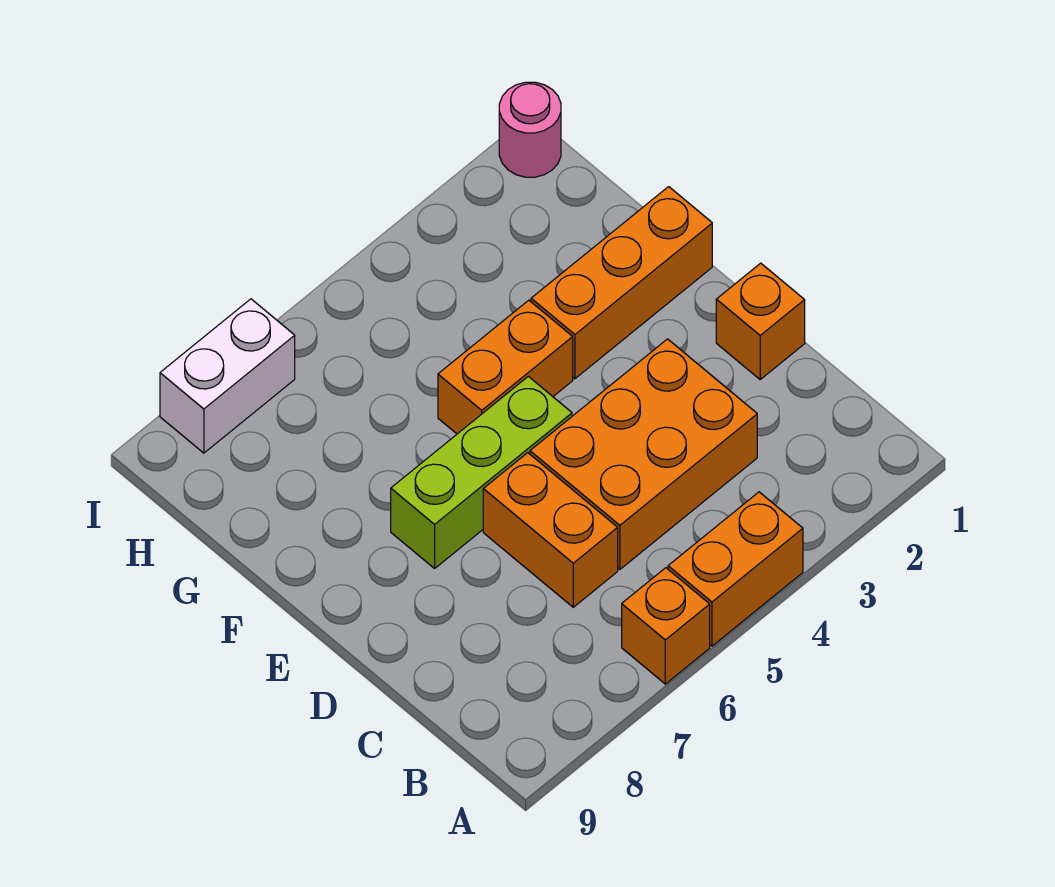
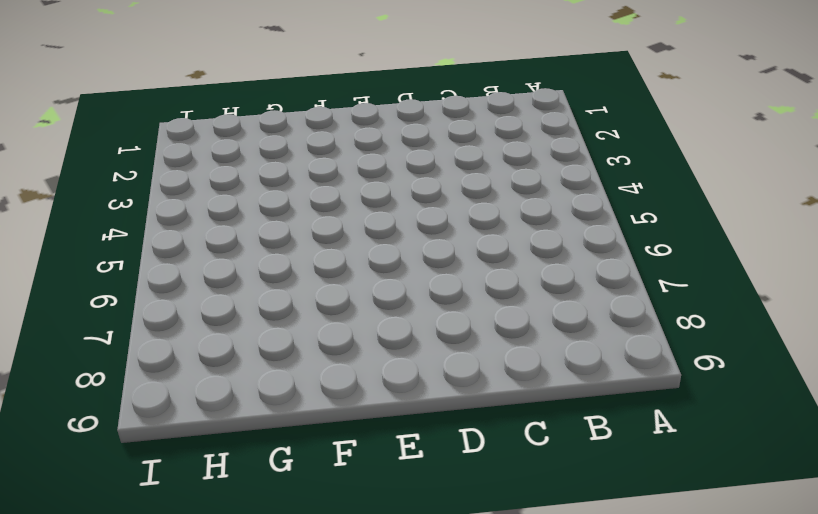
none -> orange brick A4:A5 level 1
none -> orange brick A6 level 1

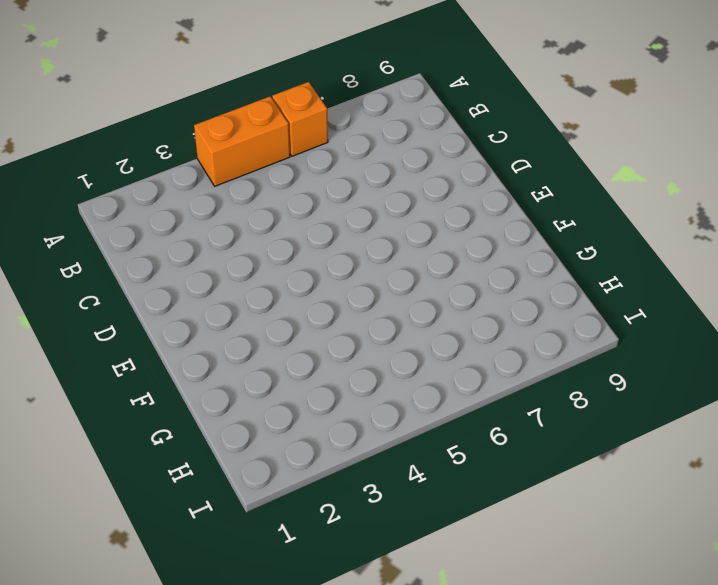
none -> orange brick C3:D5 level 1
none -> orange brick C6:D6 level 1

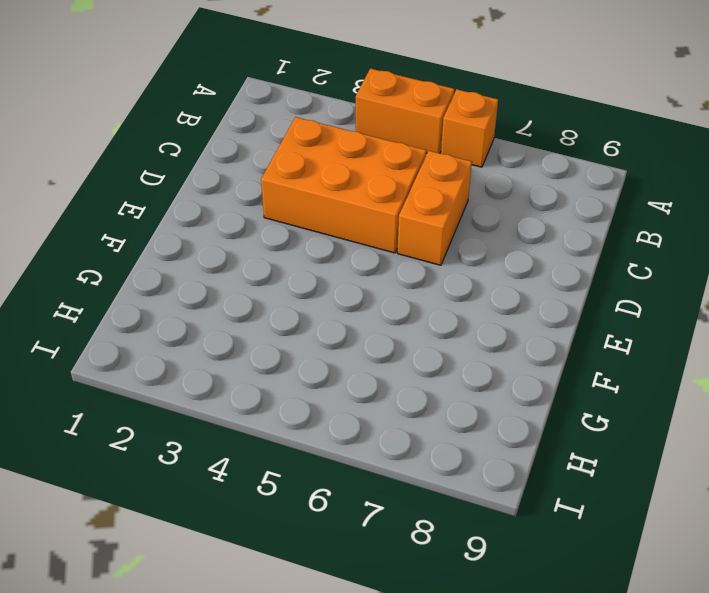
none -> orange brick D1 level 1
none -> lime brick E5:E7 level 1

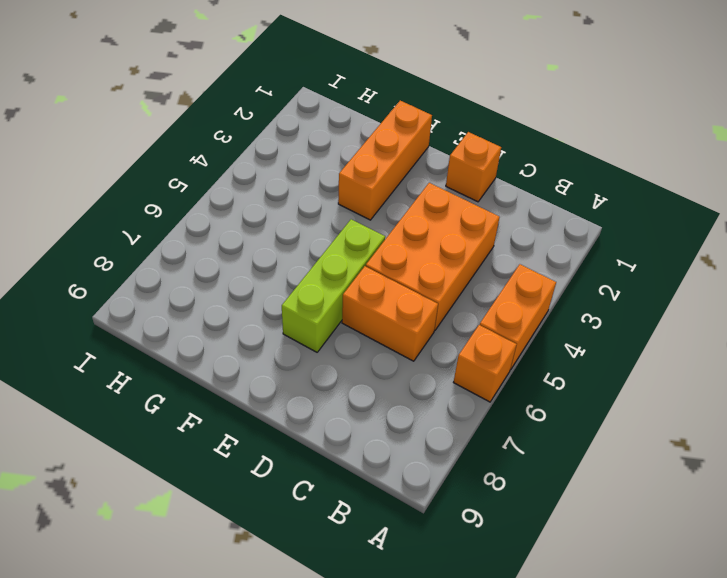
none -> orange brick F4:F5 level 1
none -> pink round brick I1 level 1

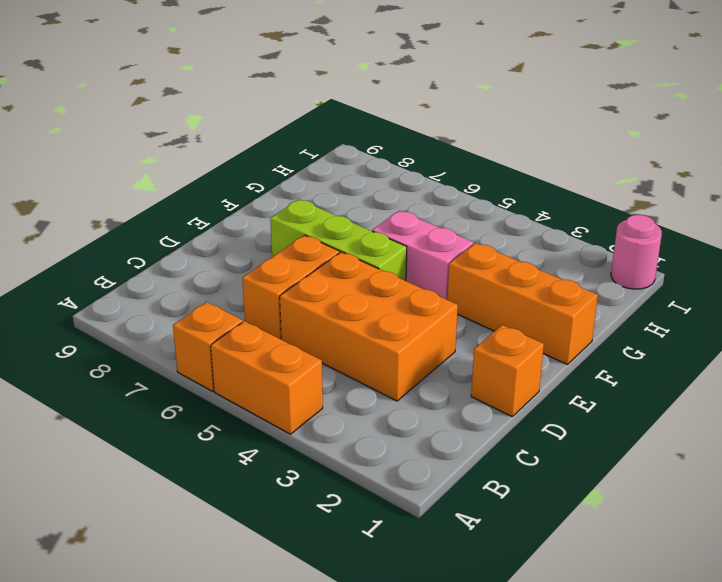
pink brick F4:F5 level 1 -> orange brick F4:F5 level 1
none -> white brick I7:I8 level 1

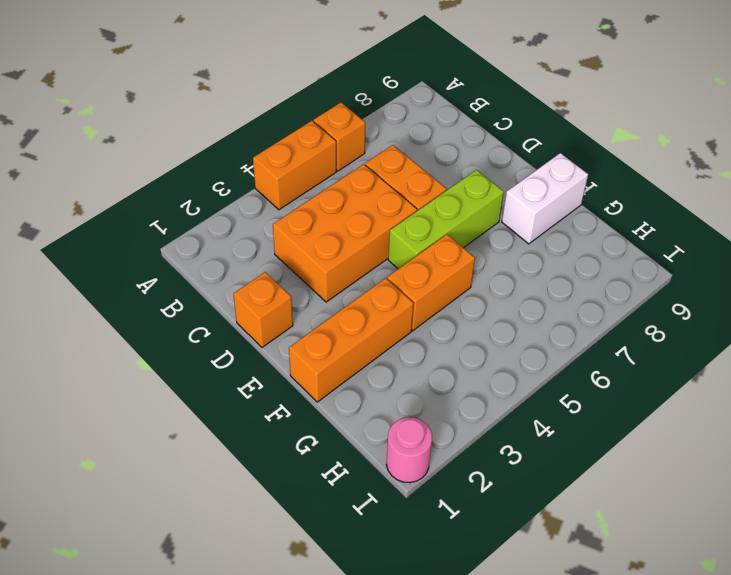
white brick F8:F9 level 1 -> white brick I7:I8 level 1

